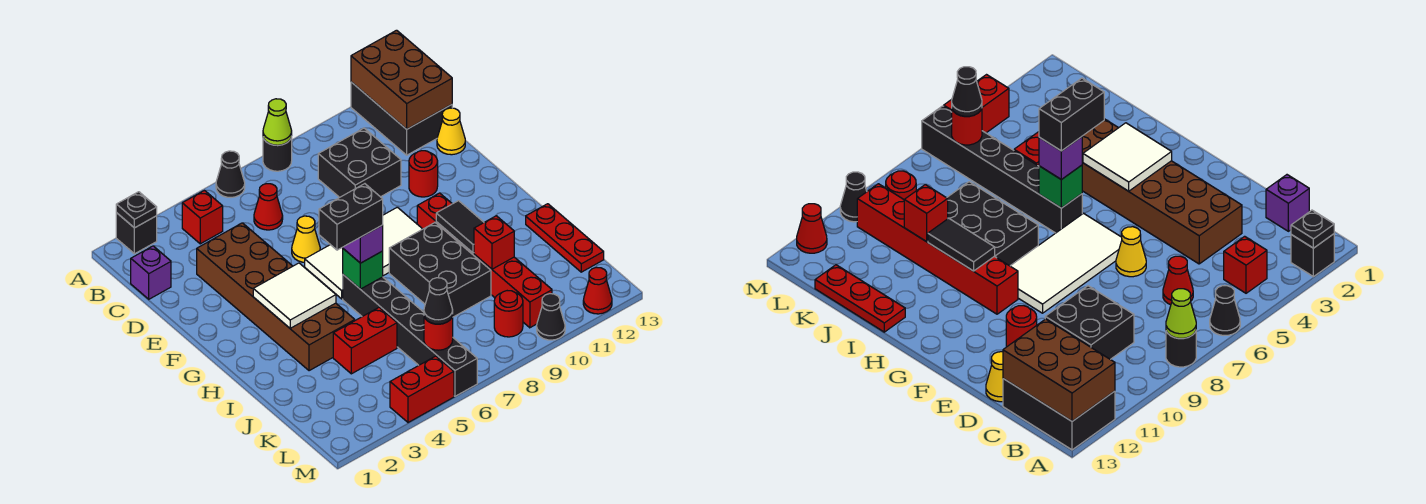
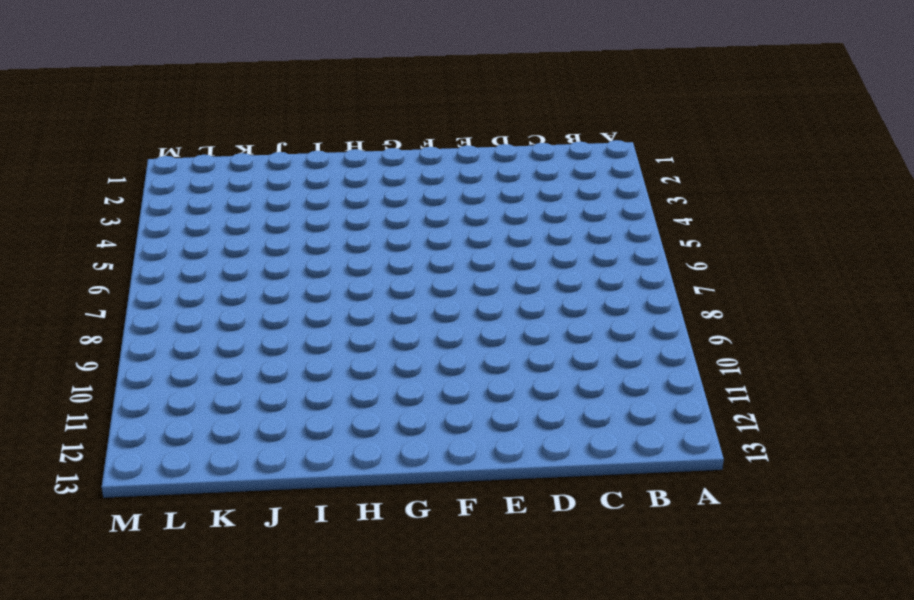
none -> black brick A2 level 1
none -> black cone A6 level 1
none -> black round brick A8 level 1
none -> black brick A12:C13 level 1

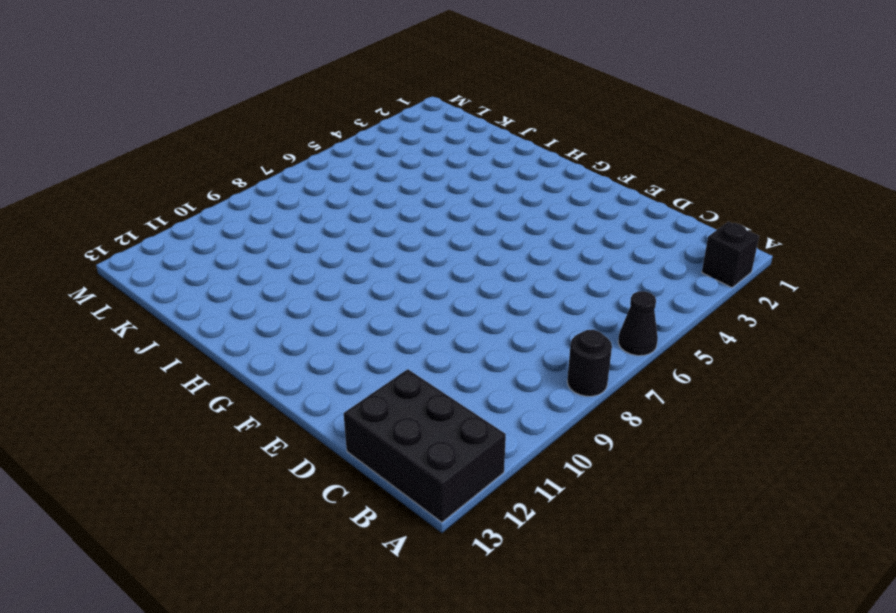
none -> red brick B4 level 1
none -> purple brick C1 level 1
none -> red cone C6 level 1
none -> black brick C9:D10 level 1

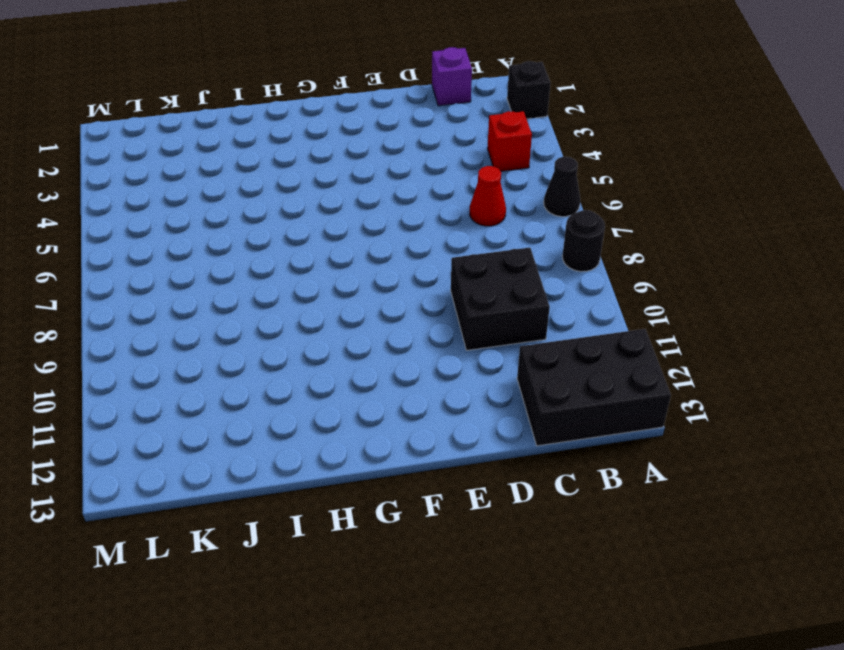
none -> brown brick D3:I4 level 1
none -> yellow cone D13 level 1
none -> yellow cone E6 level 1
none -> red round brick E11 level 1

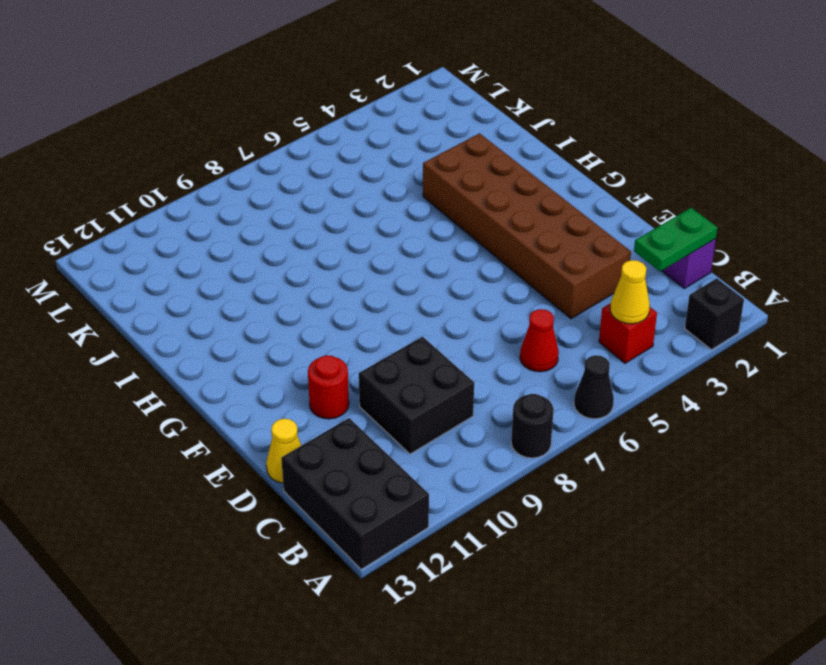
yellow cone B4 level 2 -> yellow cone E6 level 1
green plate C1:C2 level 2 -> none
none -> white tile F6:G9 level 1
none -> red brick G10:L10 level 1
none -> black brick H6:M6 level 1
none -> black brick H8:J9 level 1

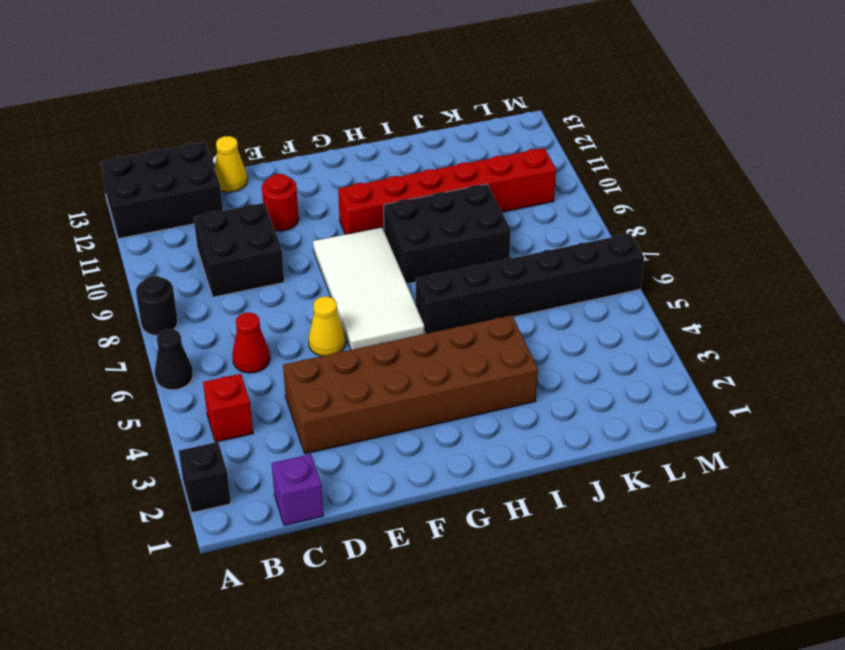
none -> red plate I13:K13 level 1
none -> red brick J4:J5 level 1
none -> red round brick L9 level 1
none -> red brick M4:M5 level 1

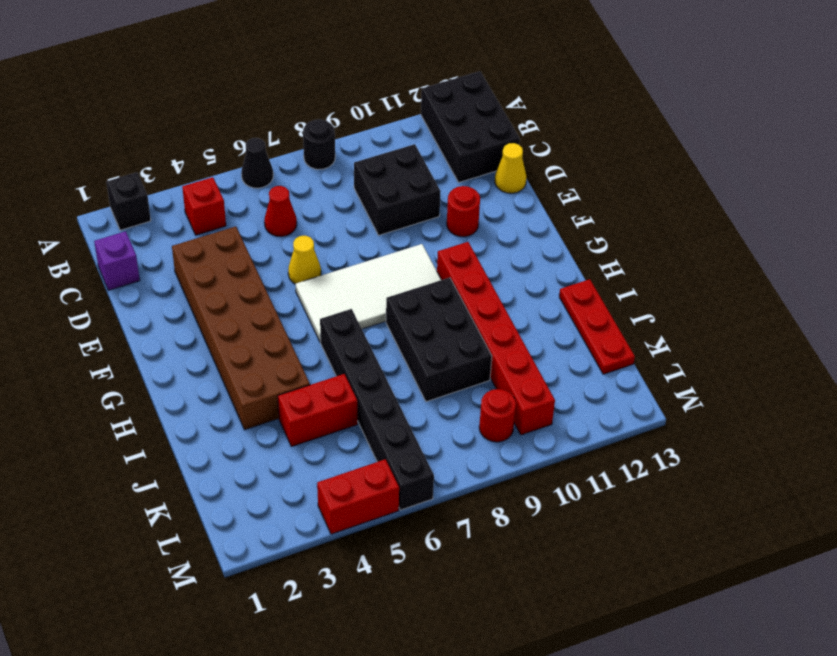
none -> black cone M10 level 1
none -> red cone M12 level 1
none -> black plate A2 level 2
none -> lime cone A8 level 2

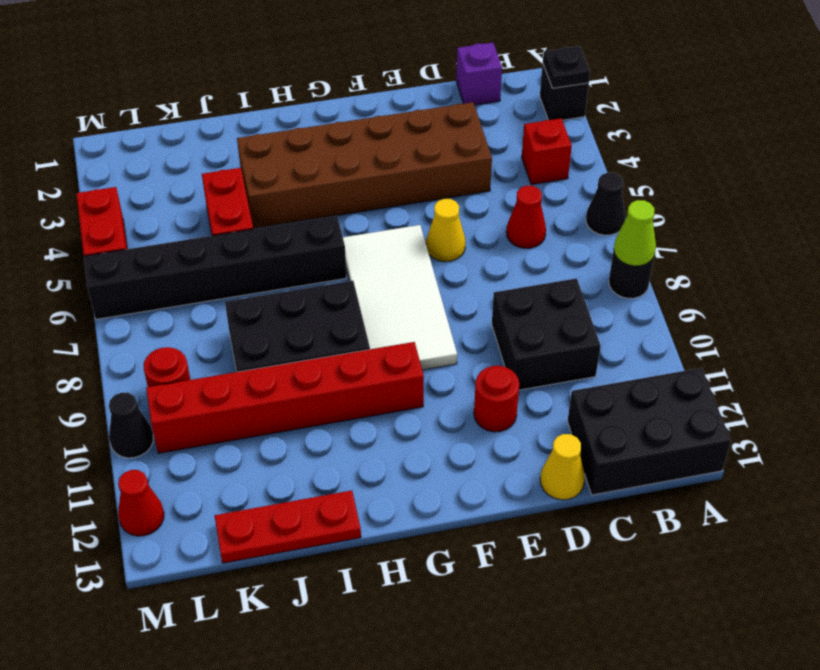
none -> brown brick A12:C13 level 2
none -> white tile G3:H4 level 2
none -> green brick H6 level 2
none -> black tile H10:I10 level 2

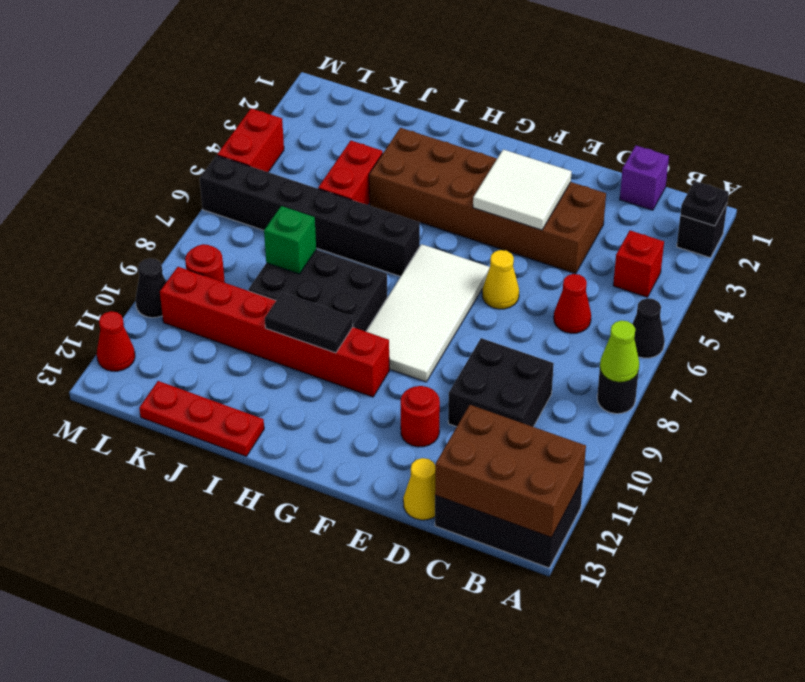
white tile E3:F4 level 2 -> white tile G3:H4 level 2
green brick J8 level 2 -> green brick H6 level 2
none -> red brick J10 level 2
none -> red round brick L6 level 2
none -> purple brick H6 level 3
none -> black cone L6 level 3

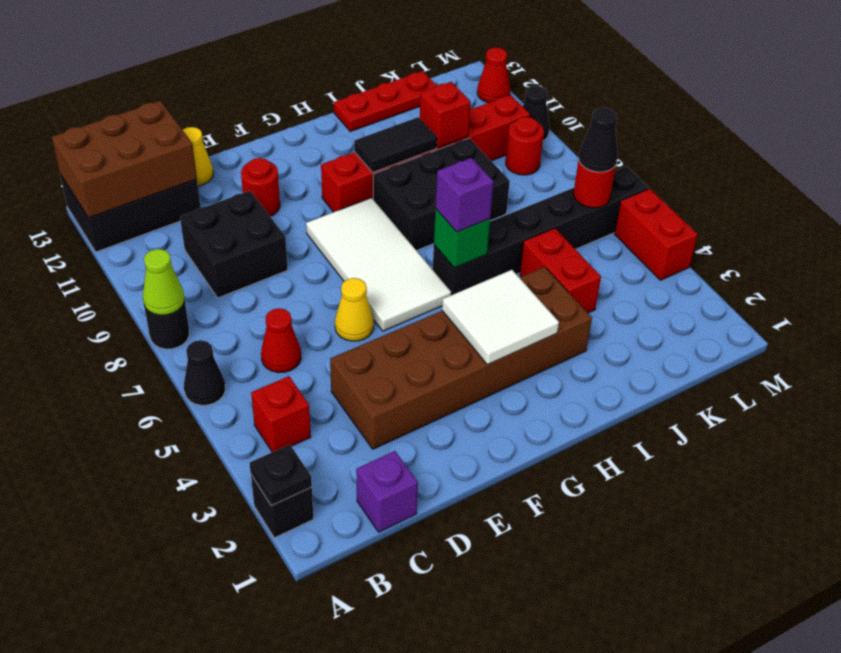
none -> black brick H5:H6 level 4

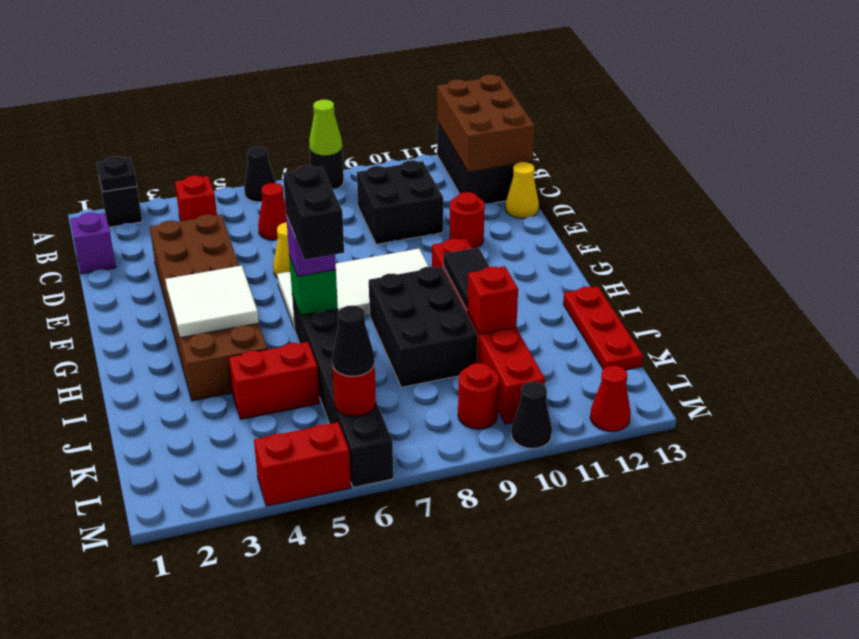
black brick H6:I6 level 4 -> black brick H5:H6 level 4

